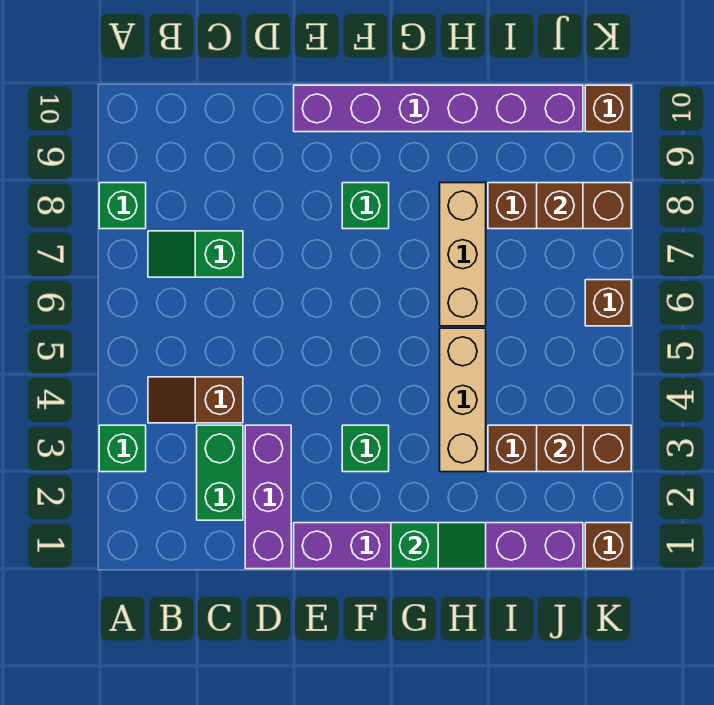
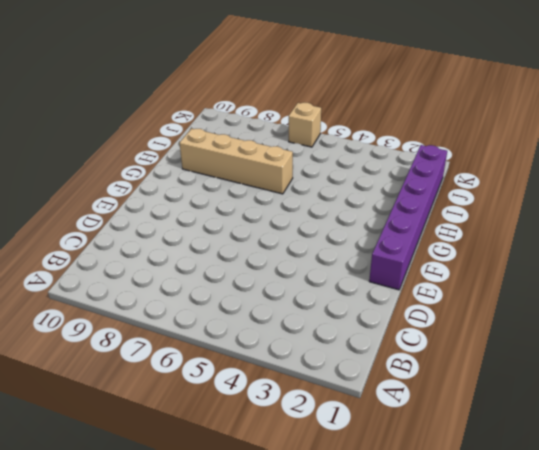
tan brick H6:H9 level 1 -> tan brick H6:H8 level 1
tan brick K6 level 1 -> brown brick K6 level 1
none -> green brick A3 level 1
none -> green brick A8 level 1
none -> brown slope B4:C4 level 1 top C

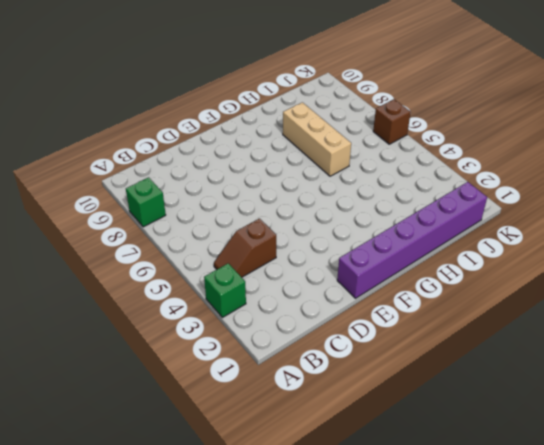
none -> green slope B7:C7 level 1 top C
none -> green brick C2:C3 level 1
none -> purple brick D1:D3 level 1

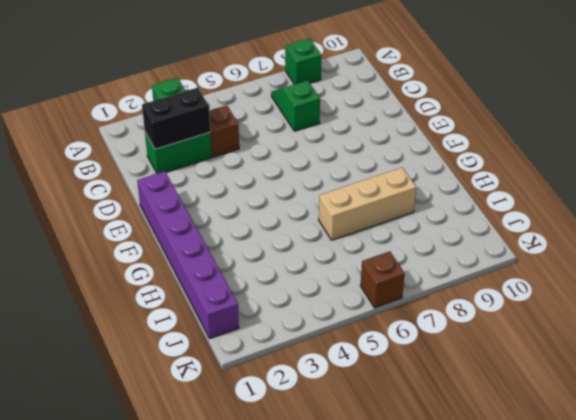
black brick C2:C3 level 2 -> none
none -> purple brick D1:D3 level 1
none -> purple brick E10:J10 level 1
none -> green brick F3 level 1

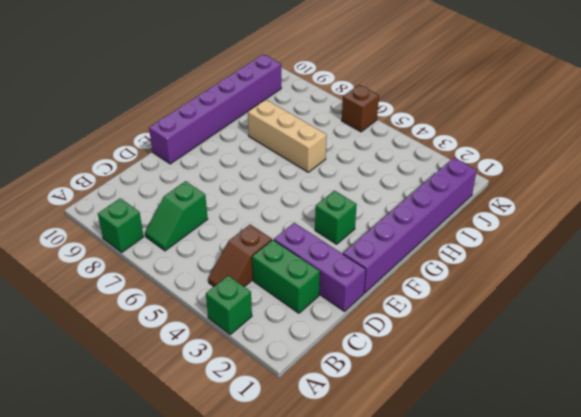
none -> green brick F8 level 1
none -> tan brick H3:H5 level 1
none -> brown brick I3:K3 level 1

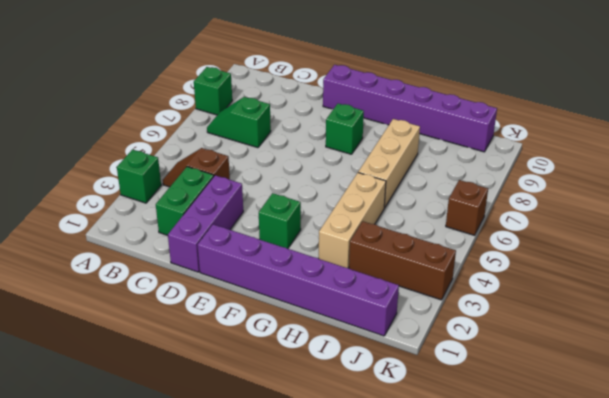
none -> brown brick I8:K8 level 1
none -> brown brick K1 level 1
none -> brown brick K10 level 1

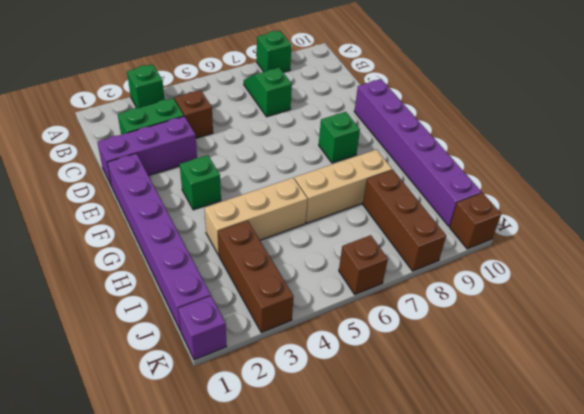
purple brick K1 level 1 -> brown brick K1 level 1
none -> green slope G1:H1 level 2 top G
none -> brown brick J3 level 2
none -> brown brick J8 level 2

